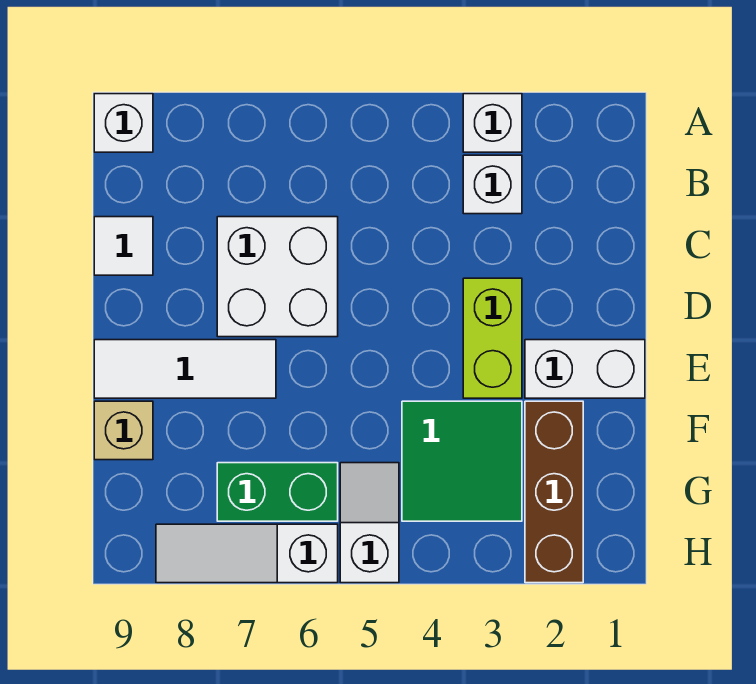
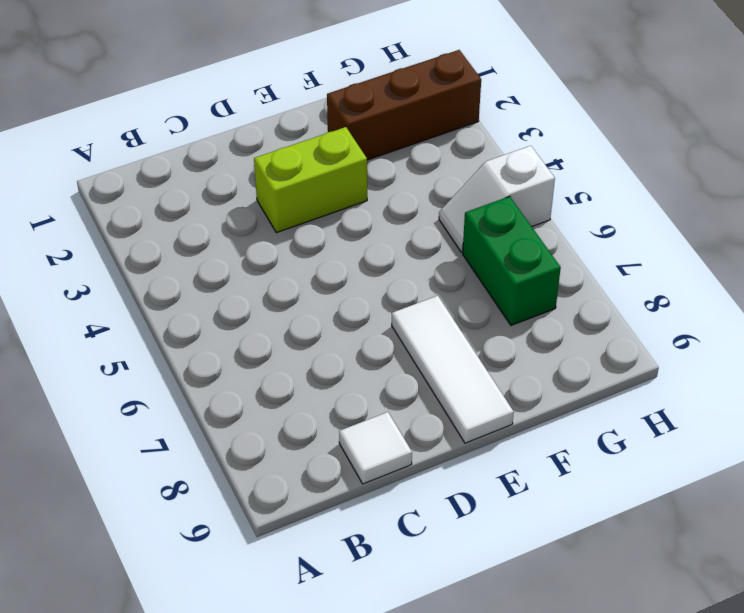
none -> white brick A3 level 1
none -> white brick A9 level 1
none -> white brick B3 level 1

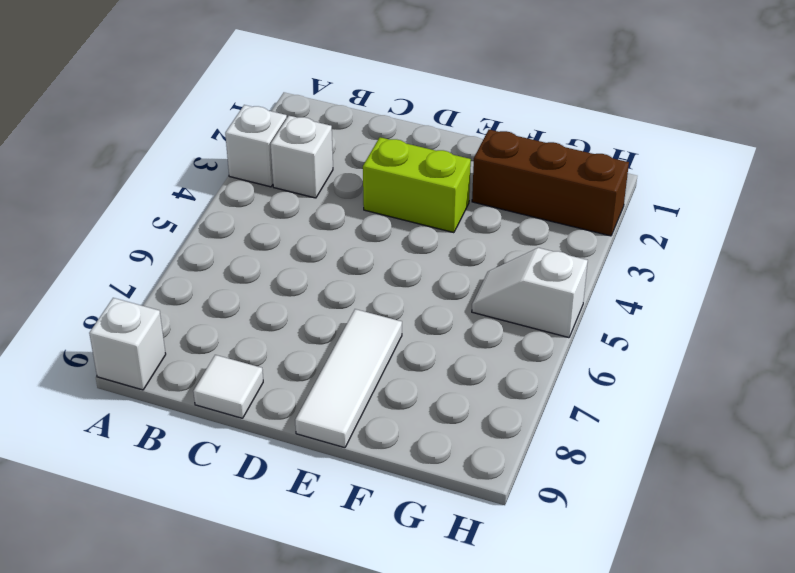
none -> white brick C6:D7 level 1
none -> white brick E1:E2 level 1
none -> green tile F3:G4 level 1

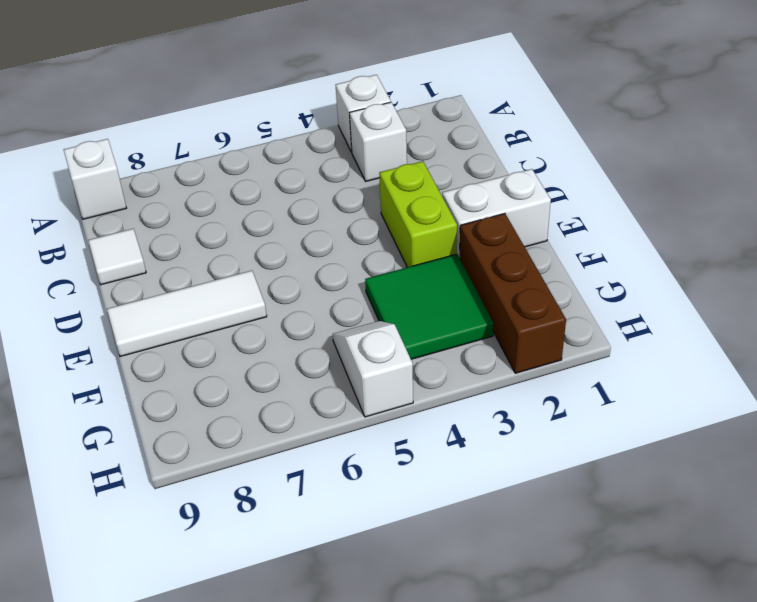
none -> white brick C6:D7 level 1
none -> tan brick F9 level 1
none -> green brick G6:G7 level 1

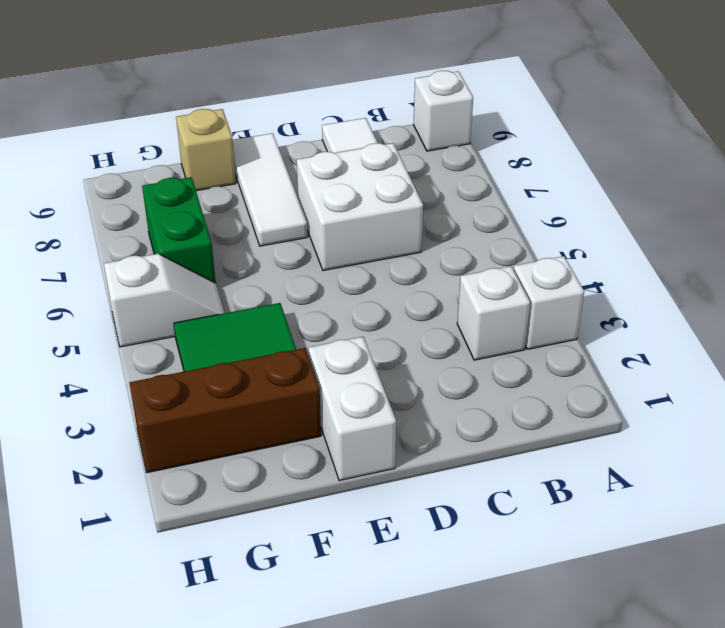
none -> lime brick D3:E3 level 1
none -> white slope H6:H8 level 1 top 6

